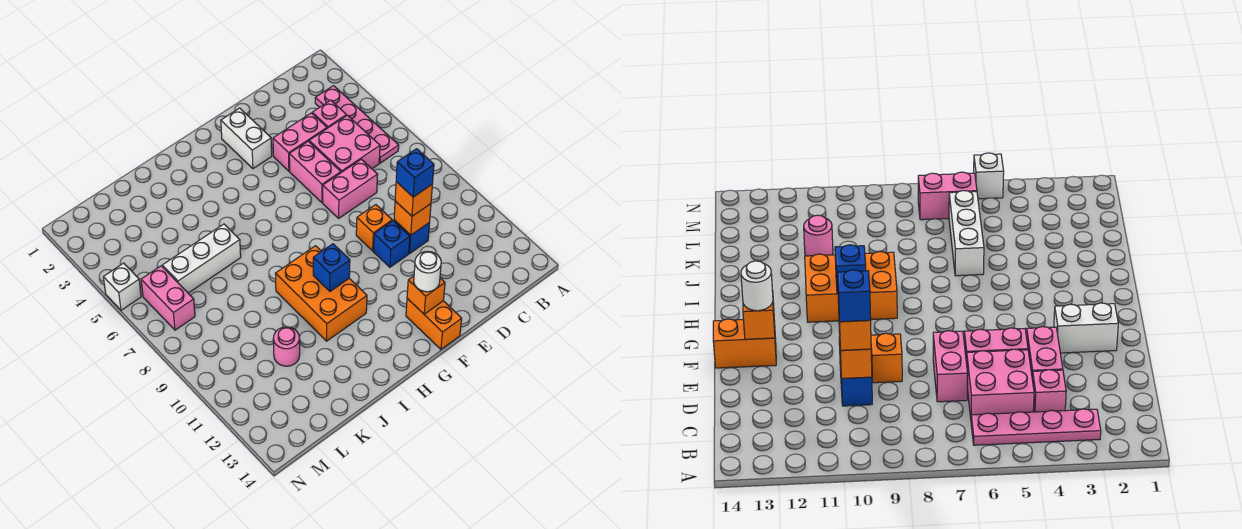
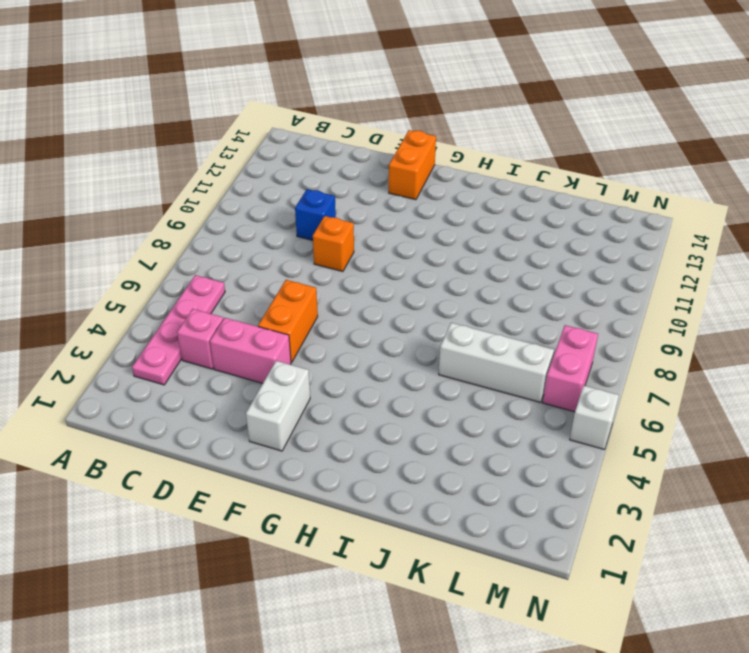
orange brick E5:E6 level 1 -> pink brick E5:E6 level 1
none -> pink brick C5:D6 level 1
none -> pink brick D7:E7 level 1
none -> blue brick E10 level 1

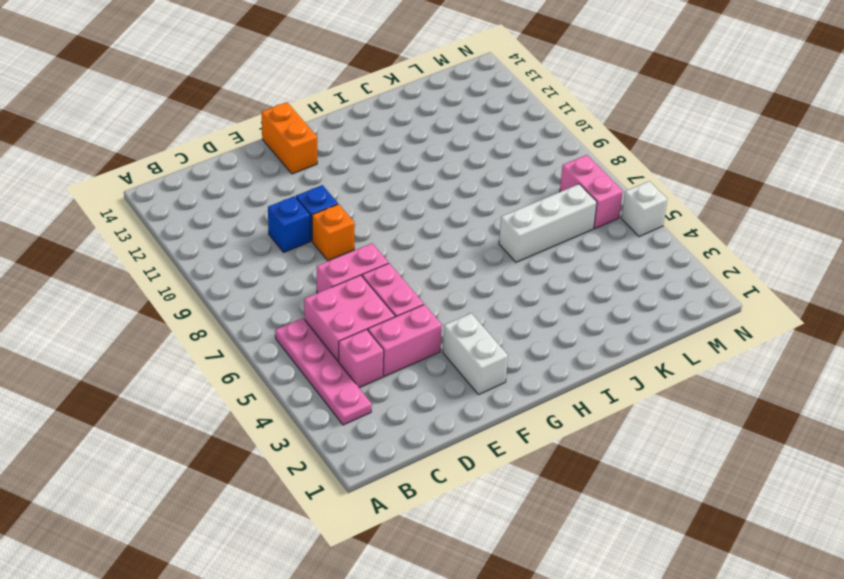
none -> orange brick H9:I11 level 1
none -> pink round brick K11 level 1
none -> orange brick D10 level 2

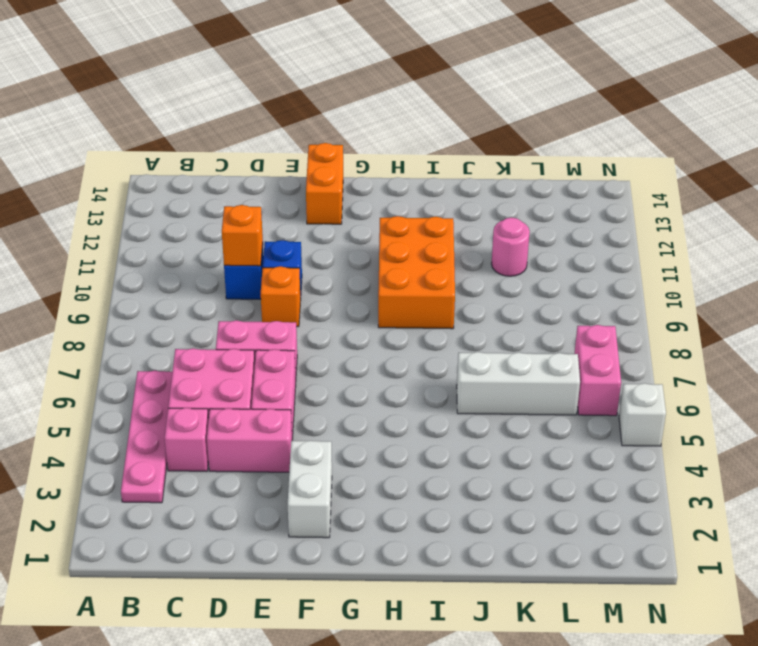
none -> orange brick F13 level 2
none -> blue brick H10 level 2
none -> orange brick D10 level 3

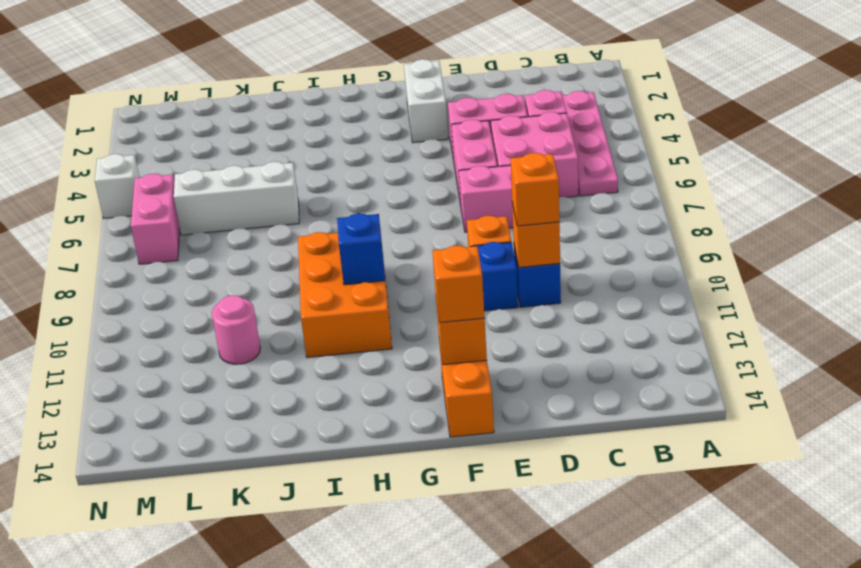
orange brick F13 level 3 -> white round brick F13 level 3
none -> blue brick D10 level 4

